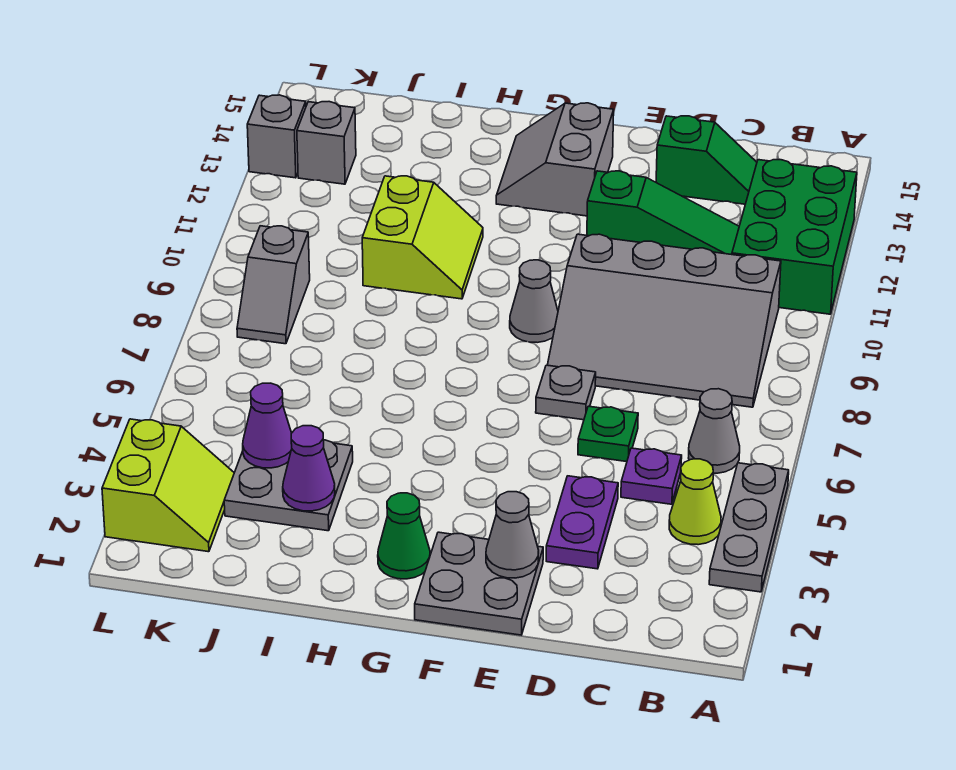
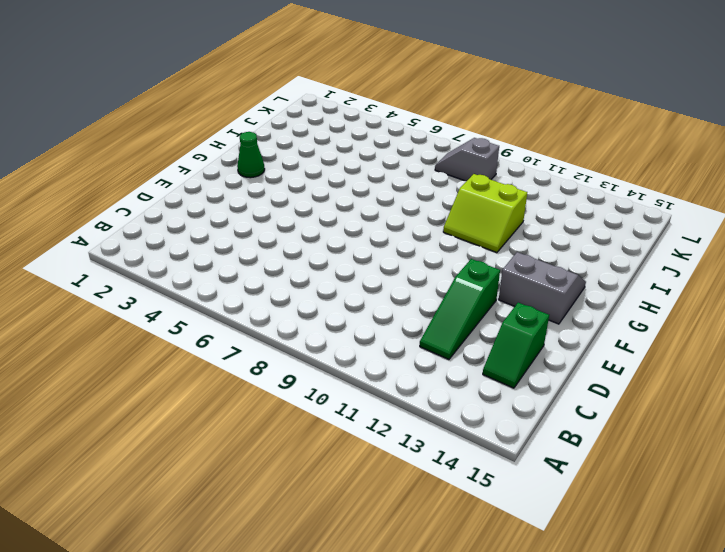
none -> grey plate A3:A5 level 1
none -> green brick A11:B13 level 1
none -> lime cone B4 level 1

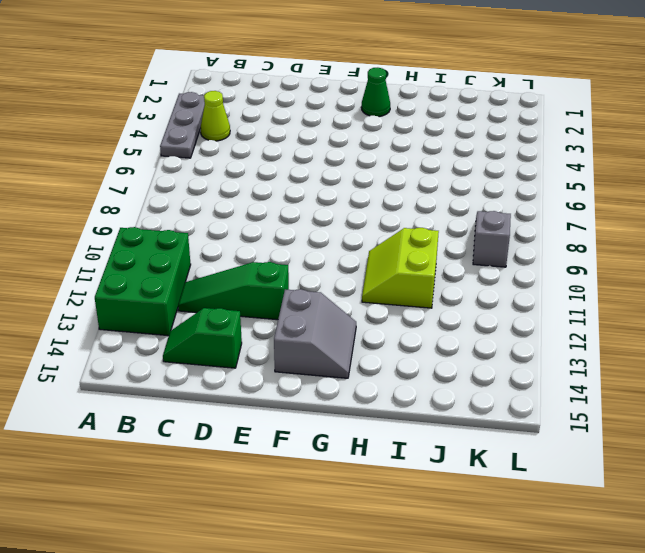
none -> grey cone B6 level 1
none -> grey slope B8:E10 level 1 top 10
none -> purple plate C5 level 1

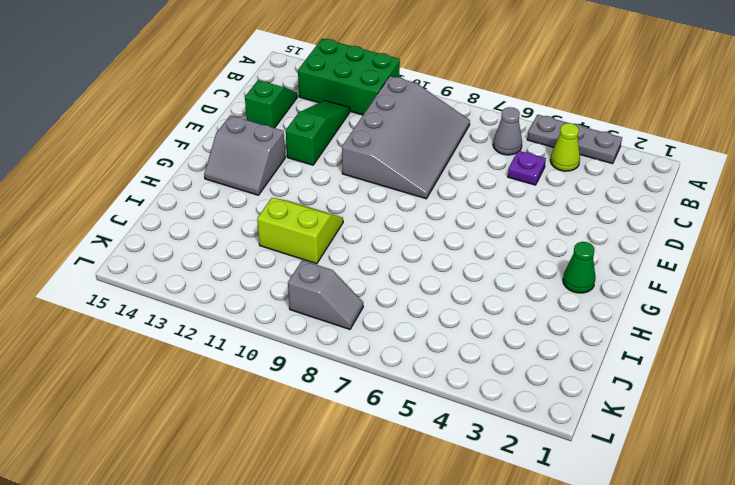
none -> purple plate D3:D4 level 1
none -> green plate D6 level 1
none -> grey plate E1:F2 level 1

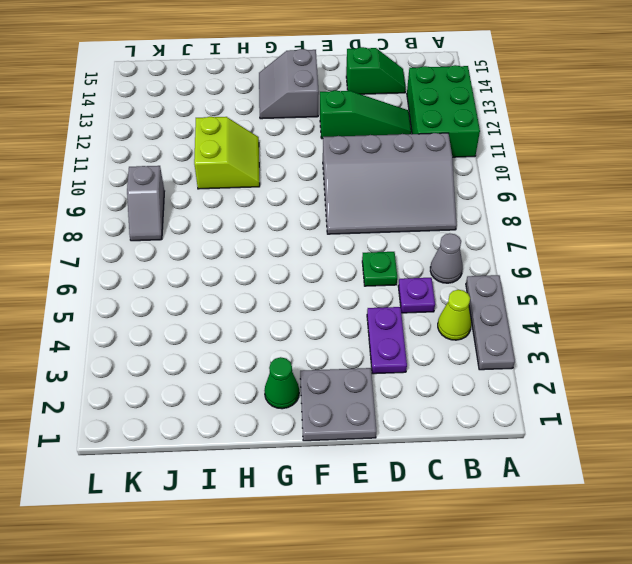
none -> grey plate E7 level 1
none -> grey cone F9 level 1
none -> grey plate I3:J4 level 1

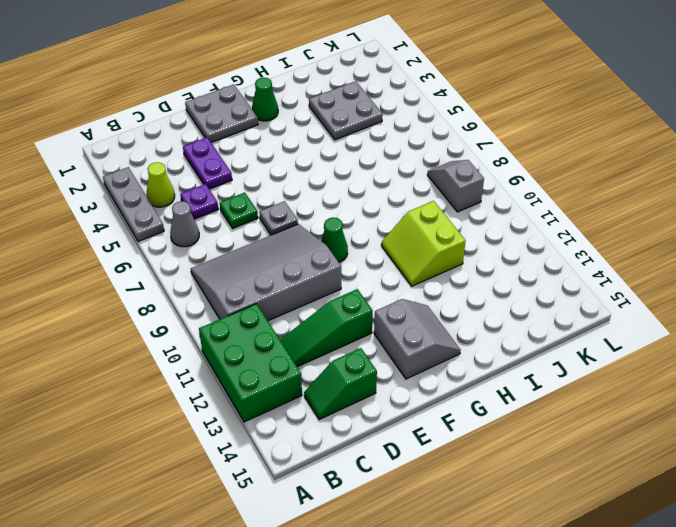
green cone F9 level 1 -> grey cone F9 level 1
none -> lime slope K2:L3 level 1 top L
none -> grey brick K13 level 1
none -> grey brick L13 level 1

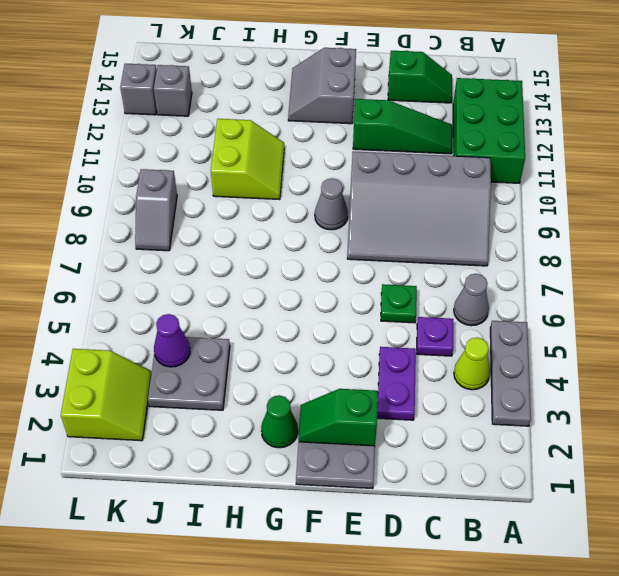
green slope E2:F2 level 2 top E -> grey cone E2 level 2
none -> grey plate E7 level 1
none -> purple cone I3 level 2

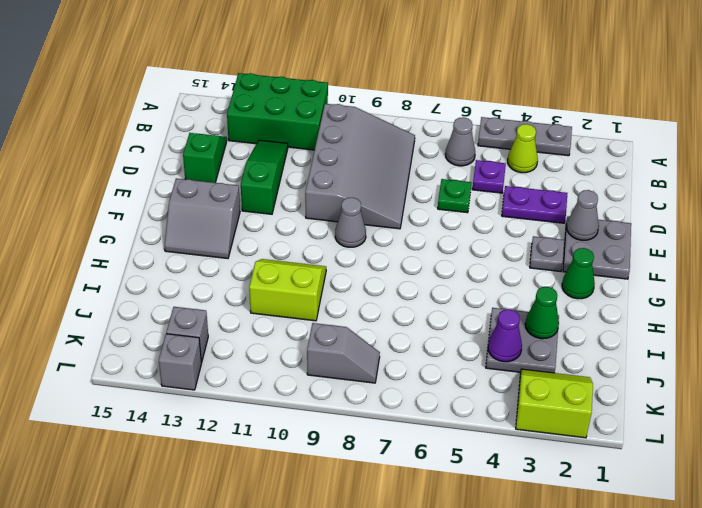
grey plate F3 level 1 -> grey plate E7 level 1
green cone I3 level 2 -> purple cone I3 level 2

